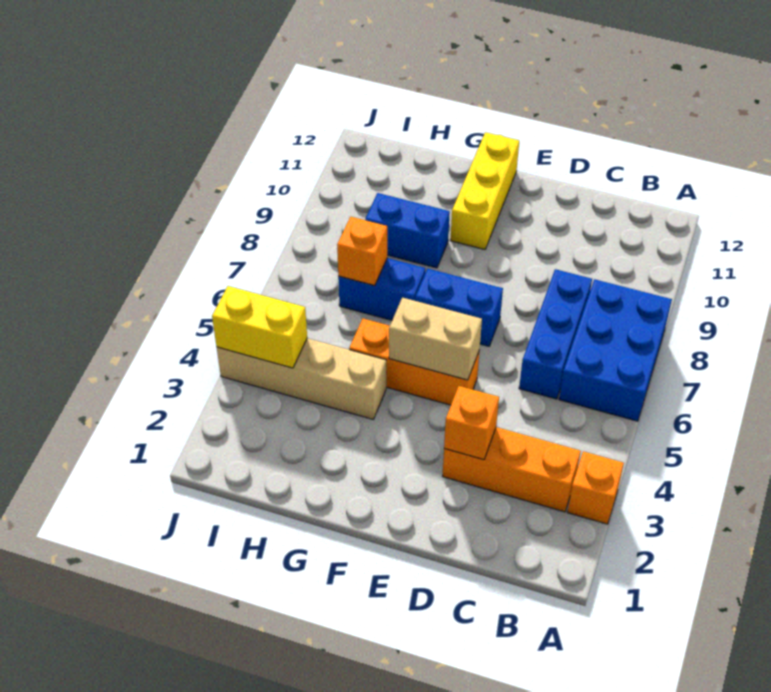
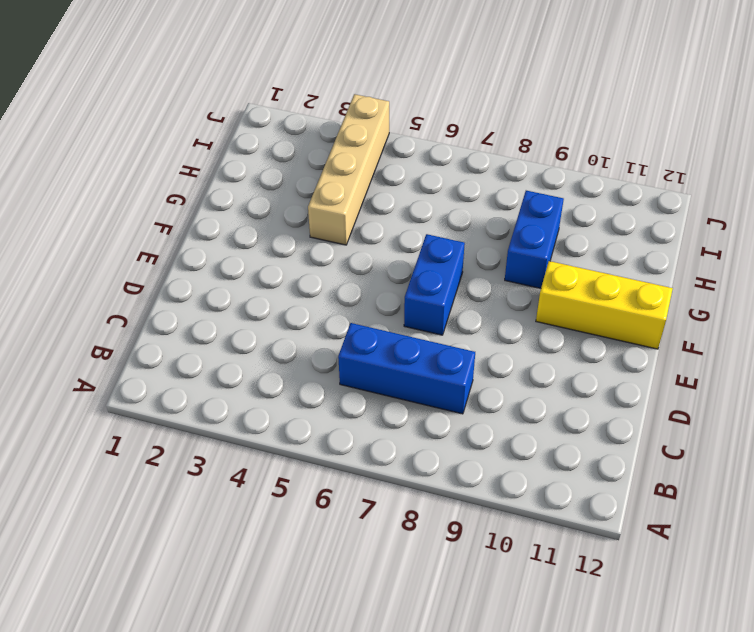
none -> orange brick A3 level 1
none -> blue brick A6:B8 level 1
none -> orange brick B3:D3 level 1

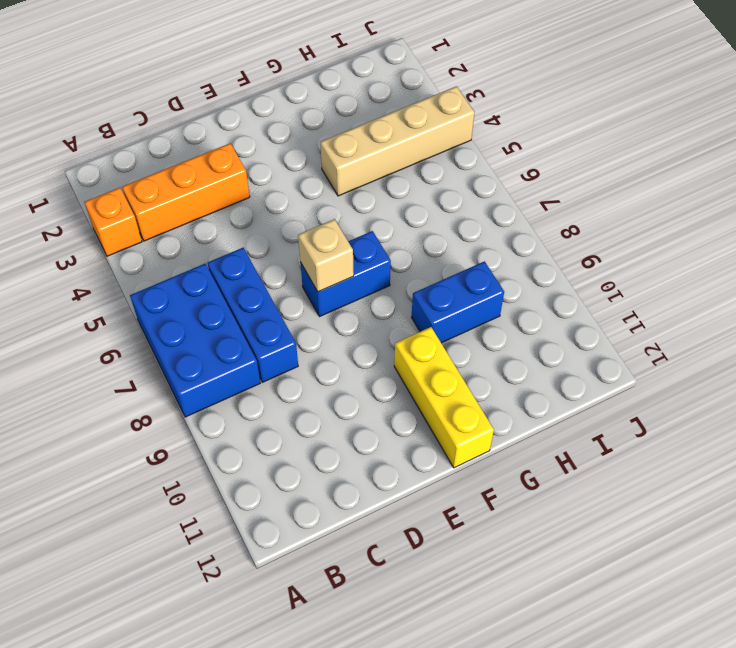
tan brick E7 level 2 -> none
none -> orange brick E5:G5 level 1
none -> blue brick G7:H7 level 1
none -> orange brick D3 level 2

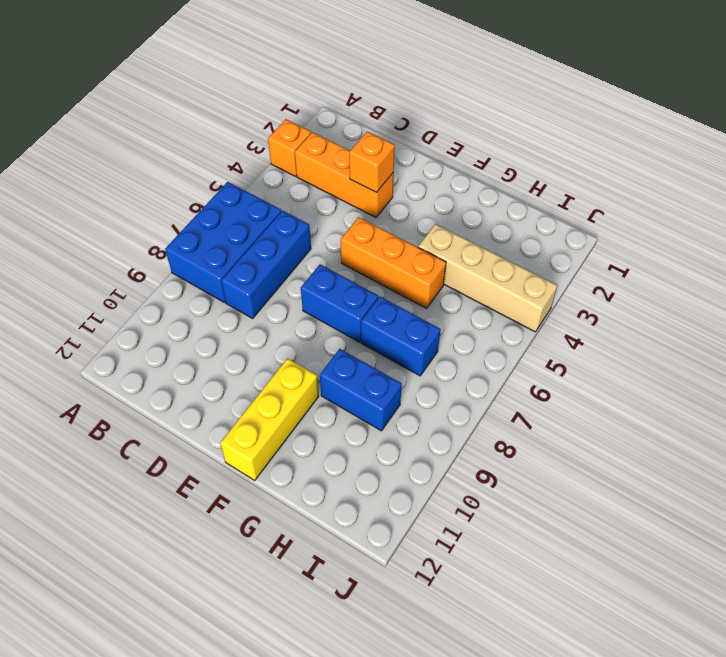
none -> tan brick E5:F5 level 2
none -> orange brick H7 level 2
none -> yellow brick I4:J4 level 2

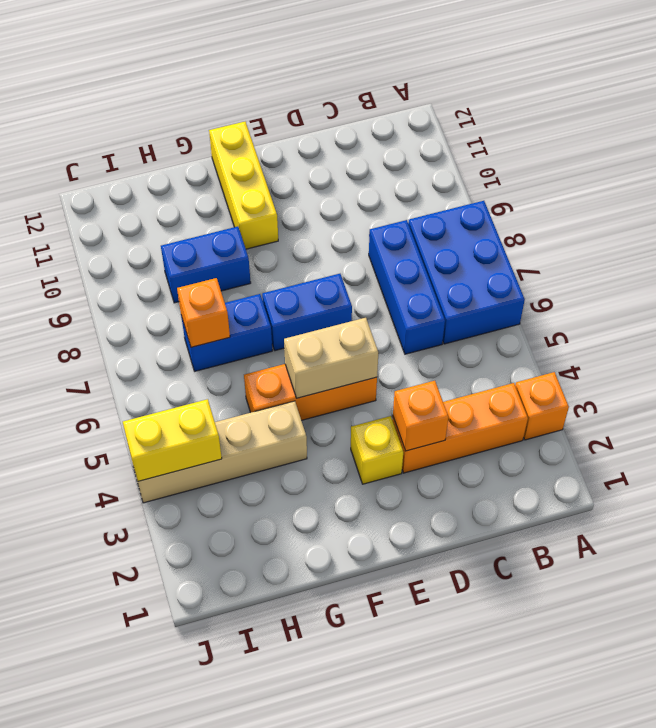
yellow brick E3 level 1 -> none

